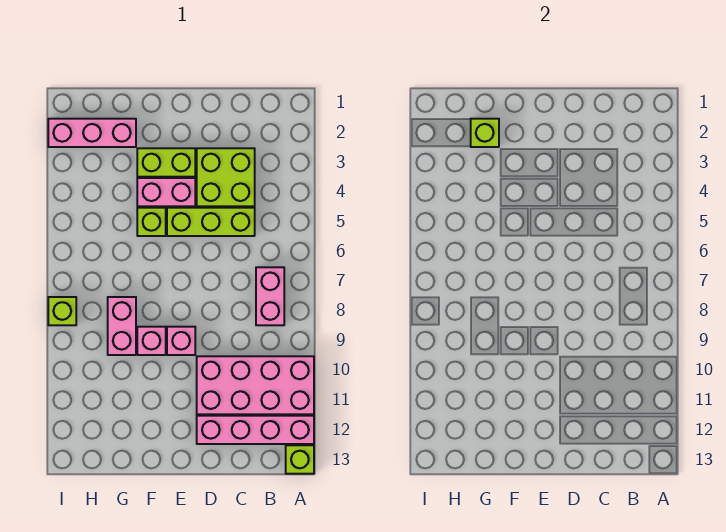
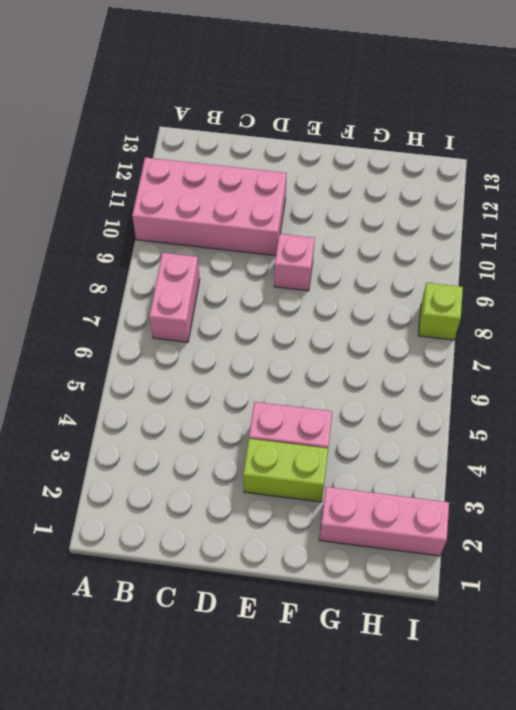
none -> pink brick A12:D12 level 1
none -> lime brick A13 level 1
none -> lime brick C3:D4 level 1

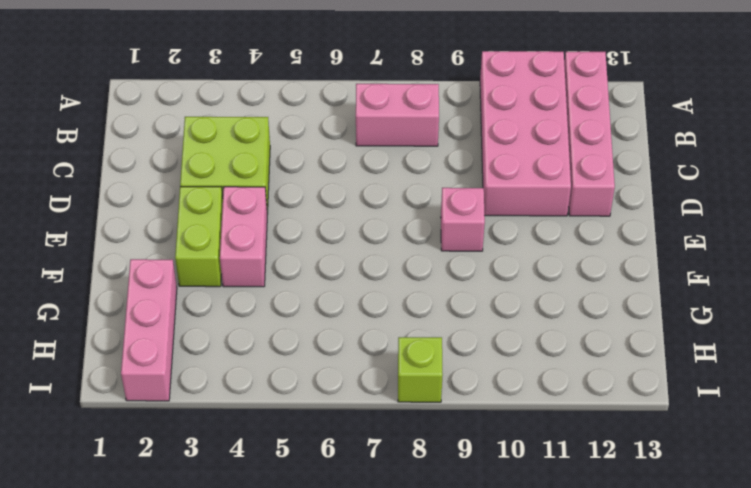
none -> lime brick A13 level 1
none -> lime brick C5:E5 level 1
none -> lime brick F5 level 1

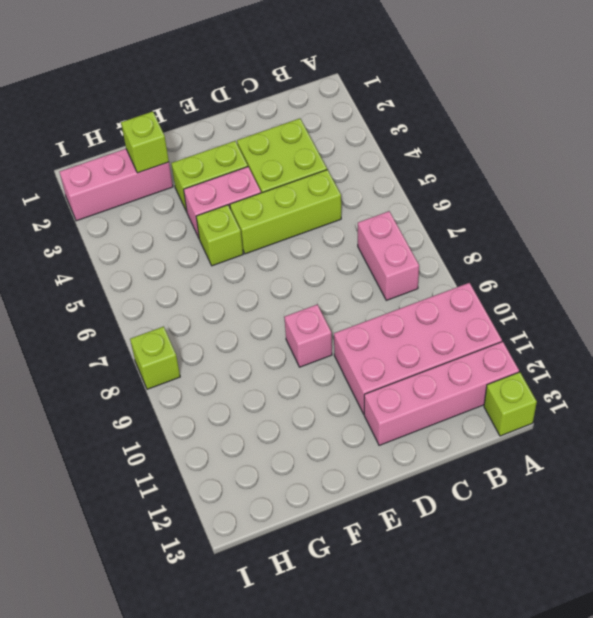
none -> pink brick F9 level 1
none -> pink brick G8:G9 level 1

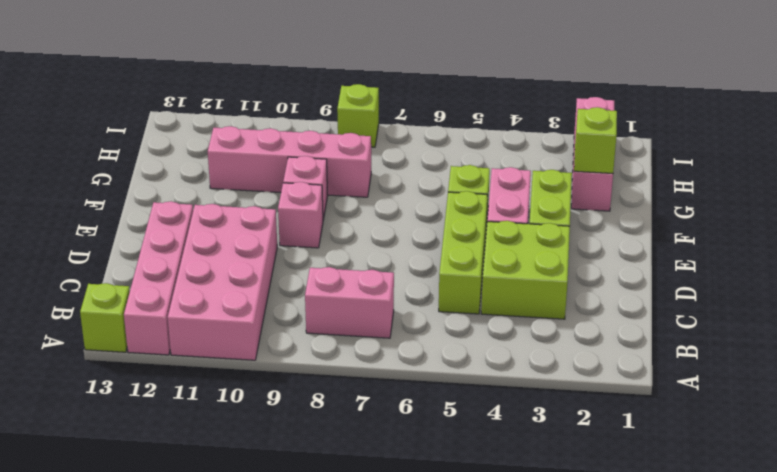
pink brick G8:G11 level 1 -> pink brick G8:G9 level 1

